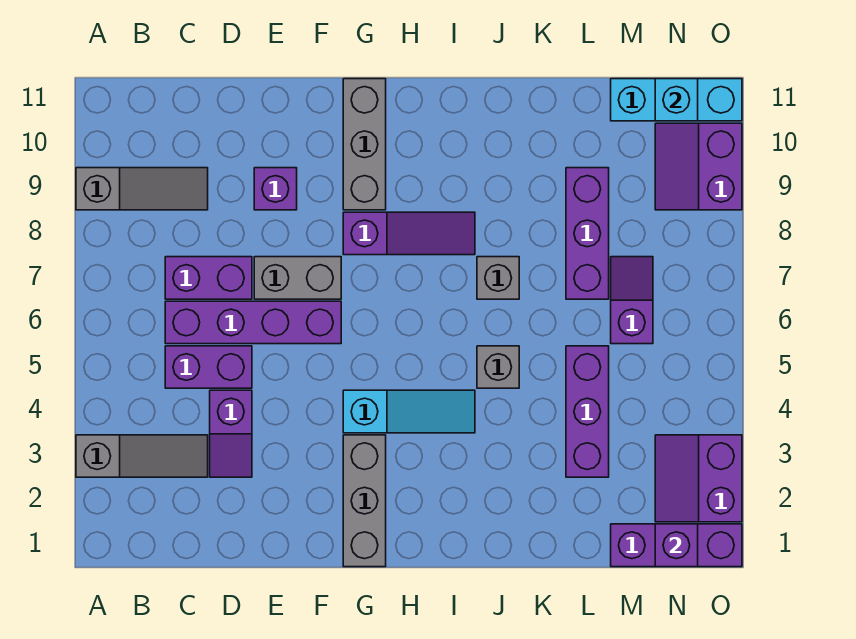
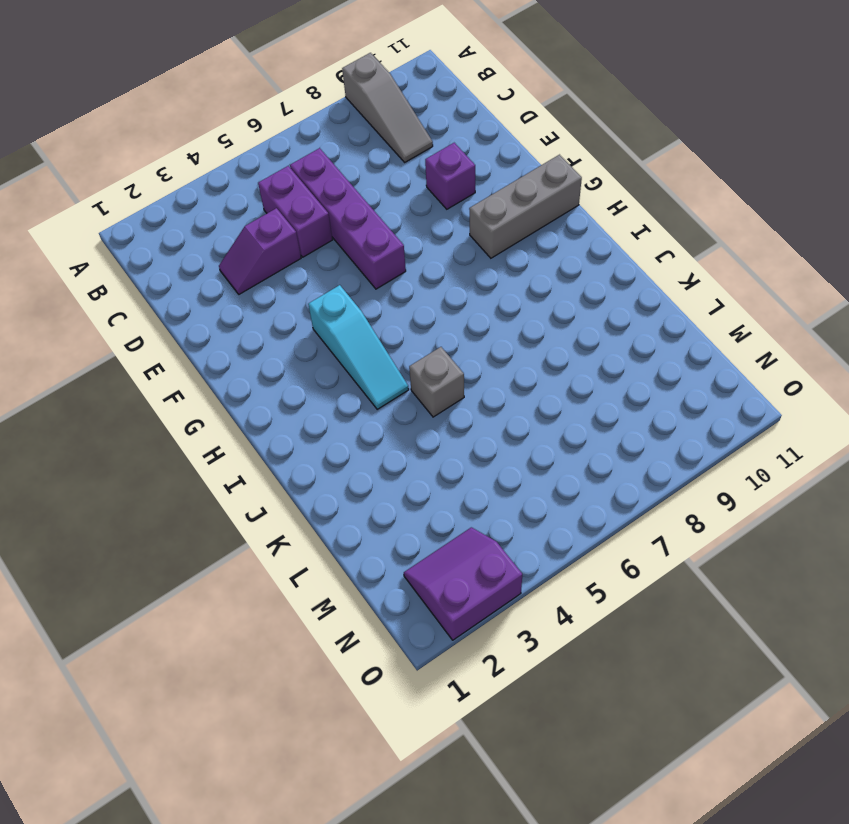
none -> grey slope A3:C3 level 1 top A
none -> purple brick C7:D7 level 1
none -> grey brick E7:F7 level 1

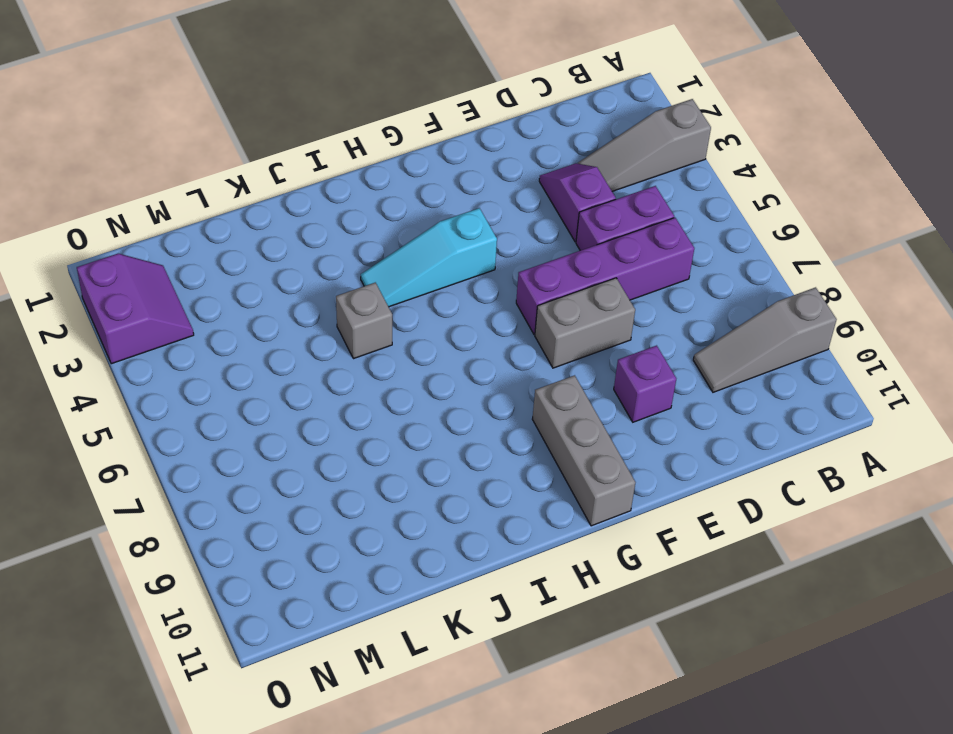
none -> purple brick C7:D7 level 1
none -> grey brick G1:G3 level 1
none -> purple slope G8:I8 level 1 top G

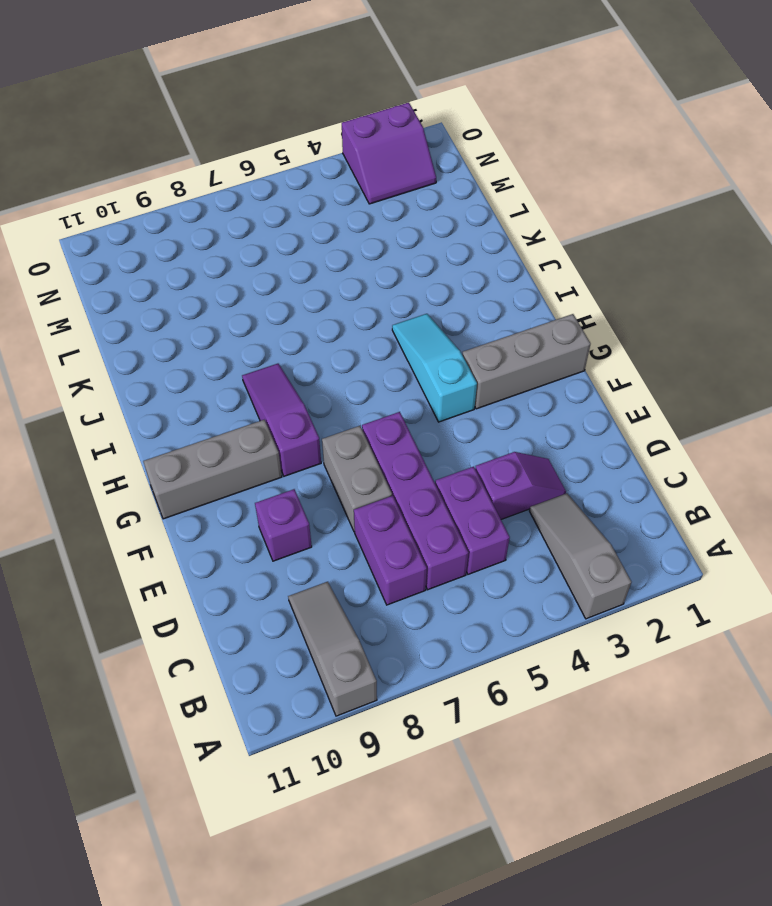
none -> grey brick J5 level 1
none -> grey brick J7 level 1
none -> purple brick L3:L5 level 1

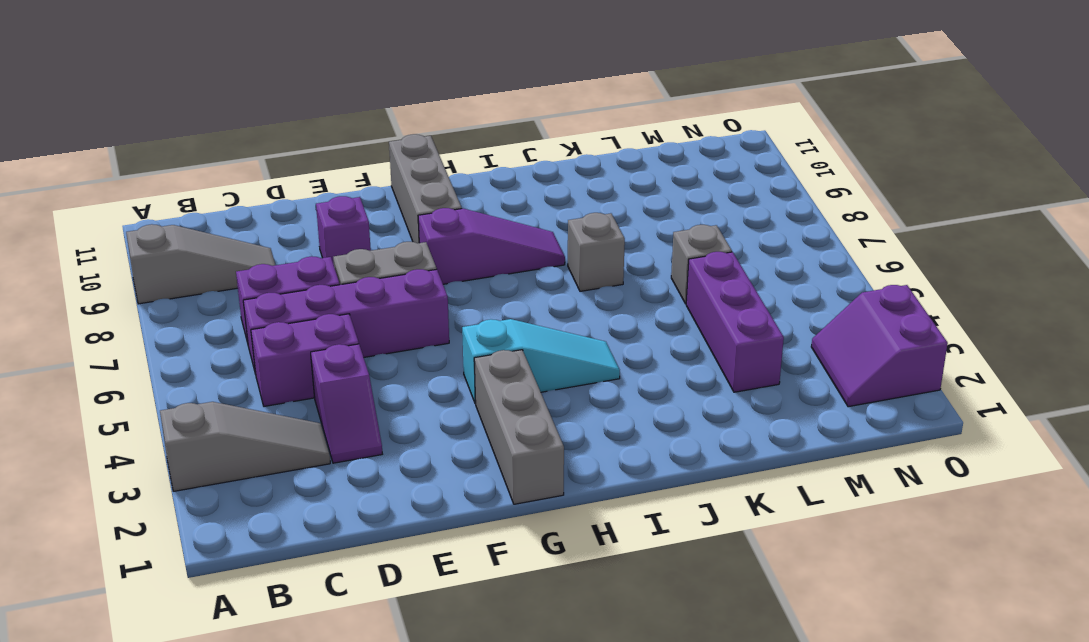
grey brick L6 level 1 -> grey brick J5 level 1
none -> purple brick L7:L9 level 1
none -> purple brick M1:O1 level 1
none -> purple slope M6:M7 level 1 top 6

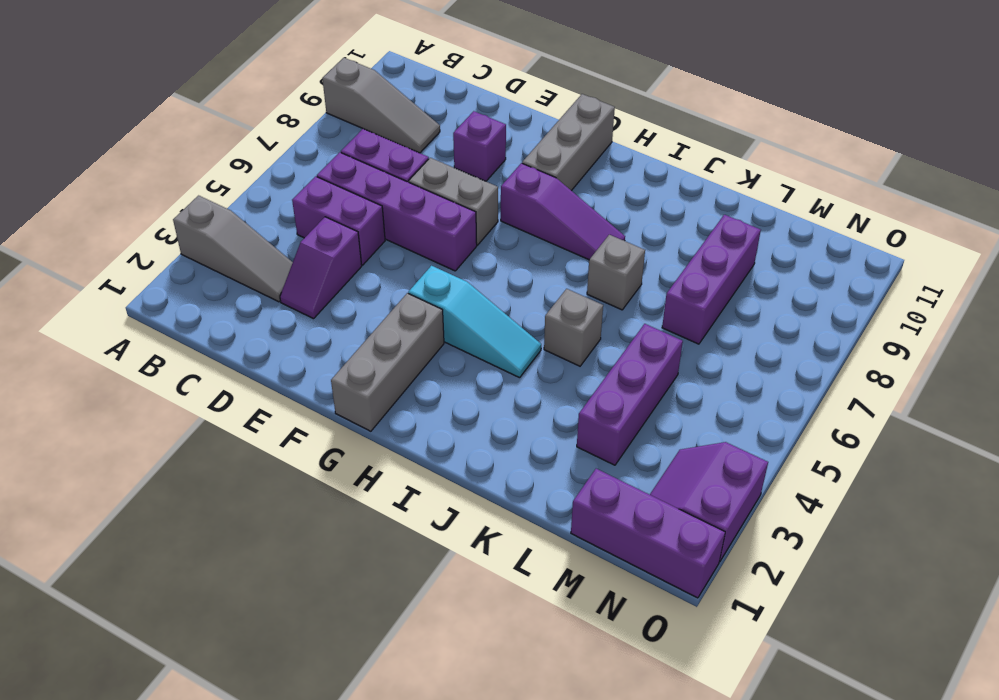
none -> purple slope M6:M7 level 1 top 6
none -> cyan brick M11:O11 level 1
none -> purple slope N9:O10 level 1 top O

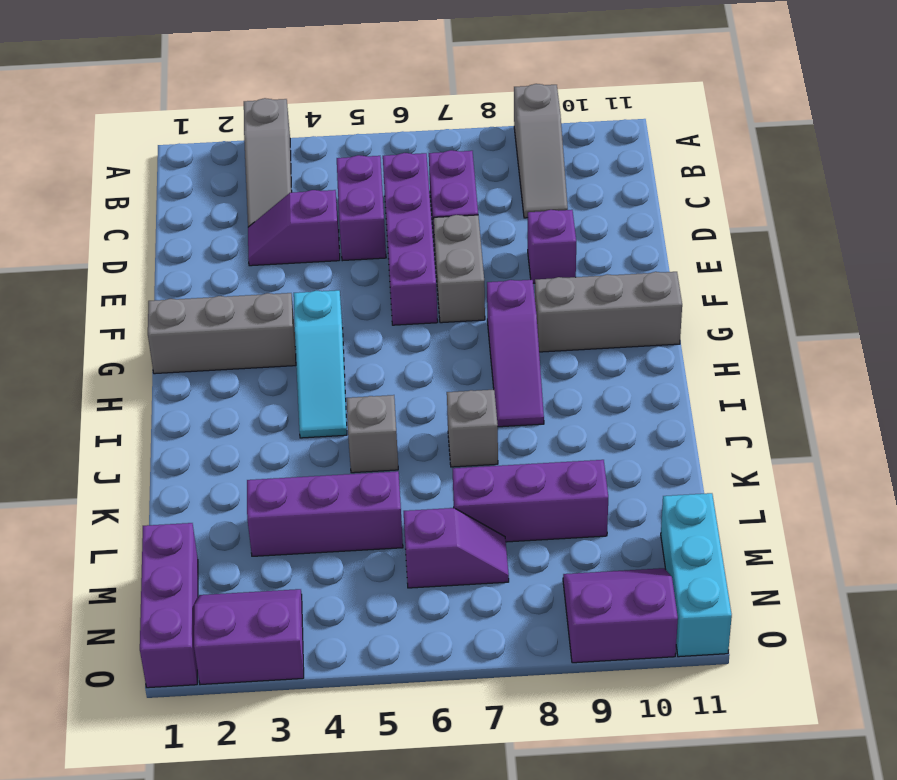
none -> purple brick N1 level 2
none -> cyan brick N11 level 2

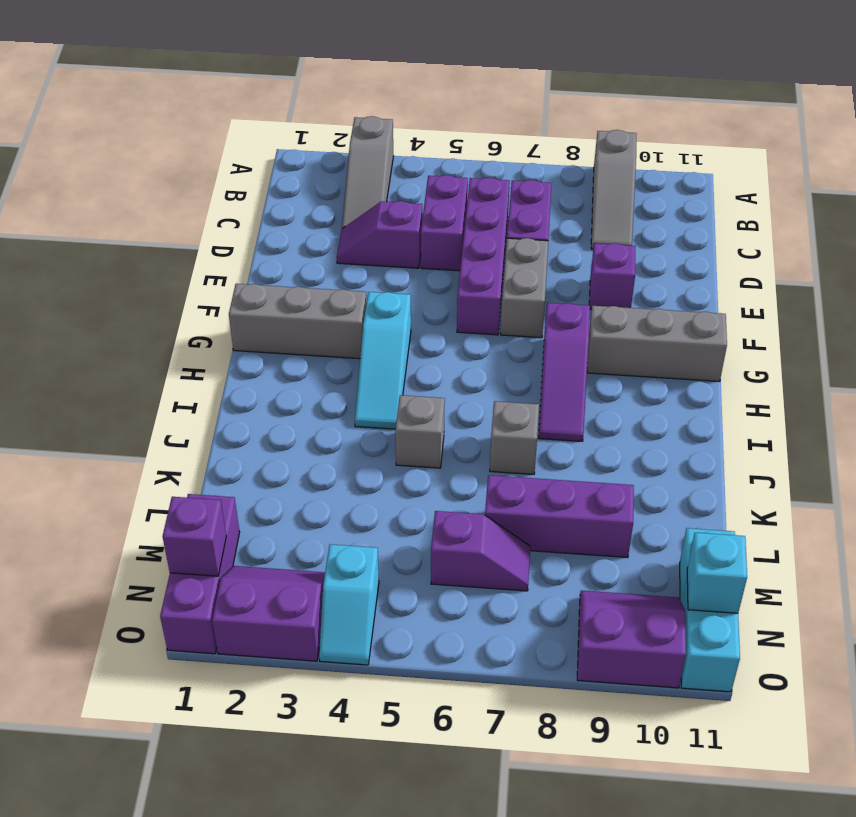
cyan slope N4:O4 level 1 top N -> none
none -> purple brick L3:L5 level 1

